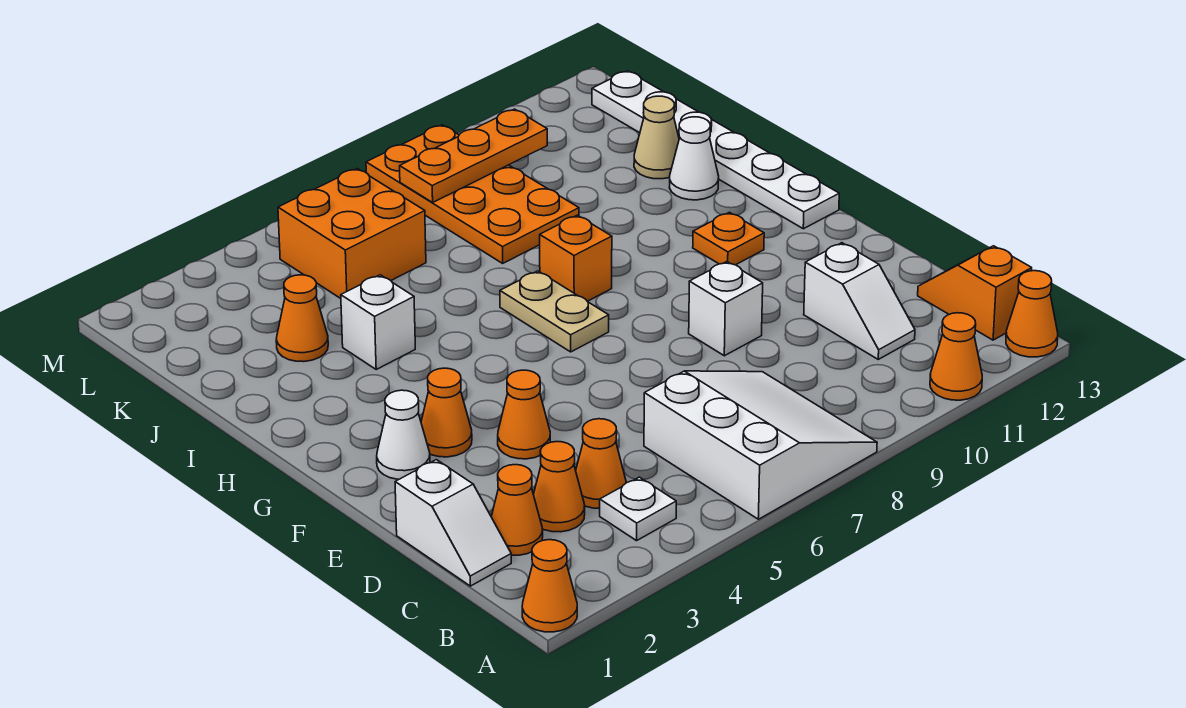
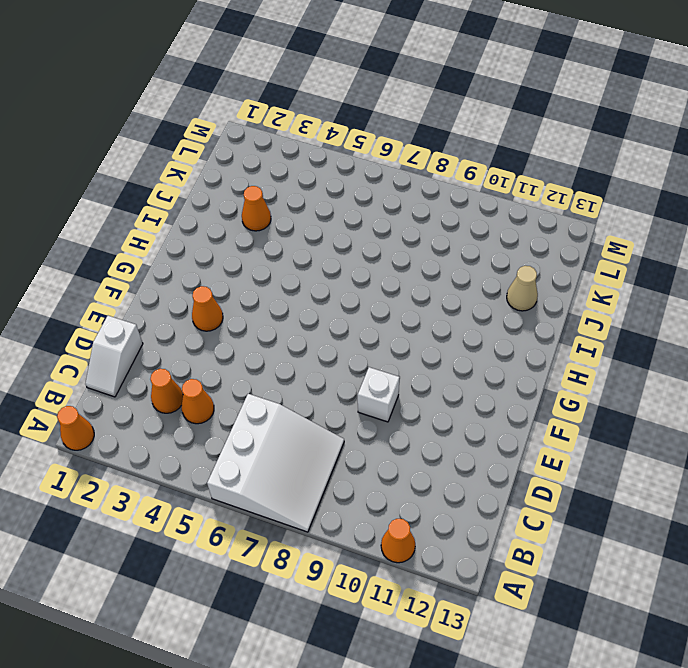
none -> orange cone A13 level 1
none -> white plate B4 level 1
none -> orange slope B13:C13 level 1 top B

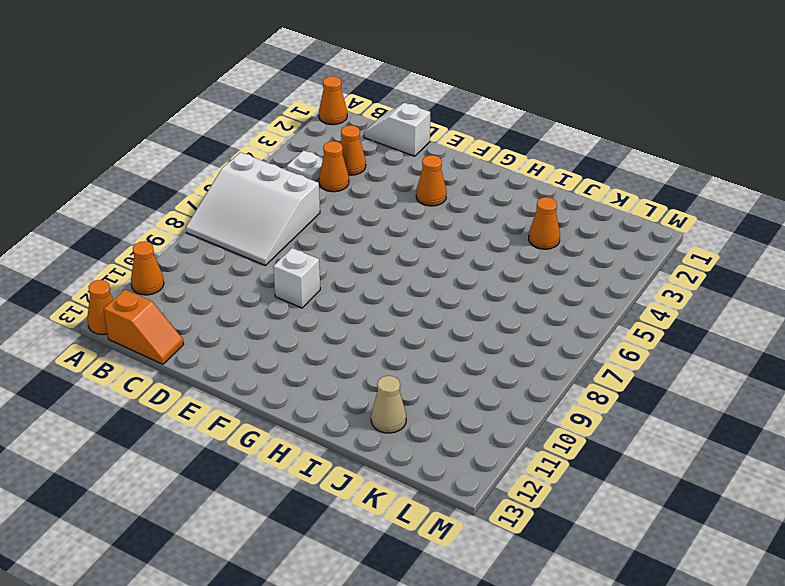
none -> orange cone C2 level 1
none -> white slope C11:D11 level 1 top D
none -> orange cone E4 level 1

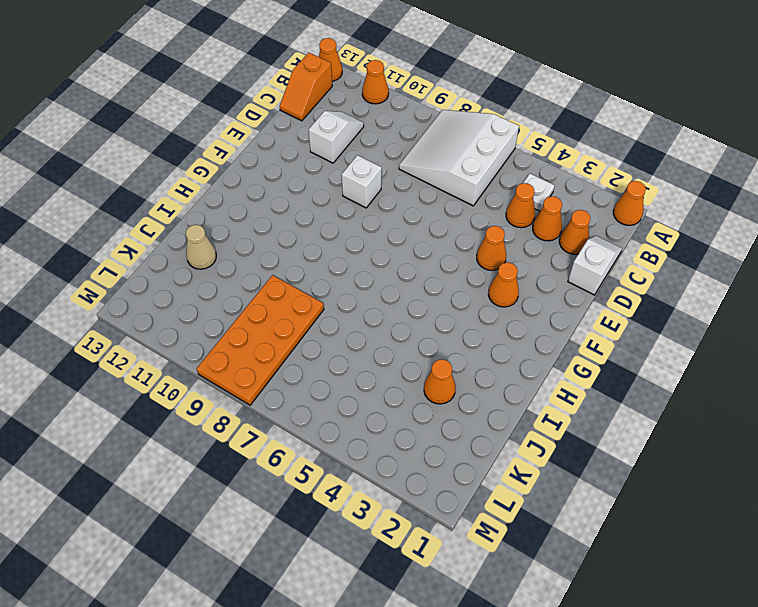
none -> white cone F2 level 1
none -> tan plate G7:H7 level 1
none -> orange plate G11 level 1

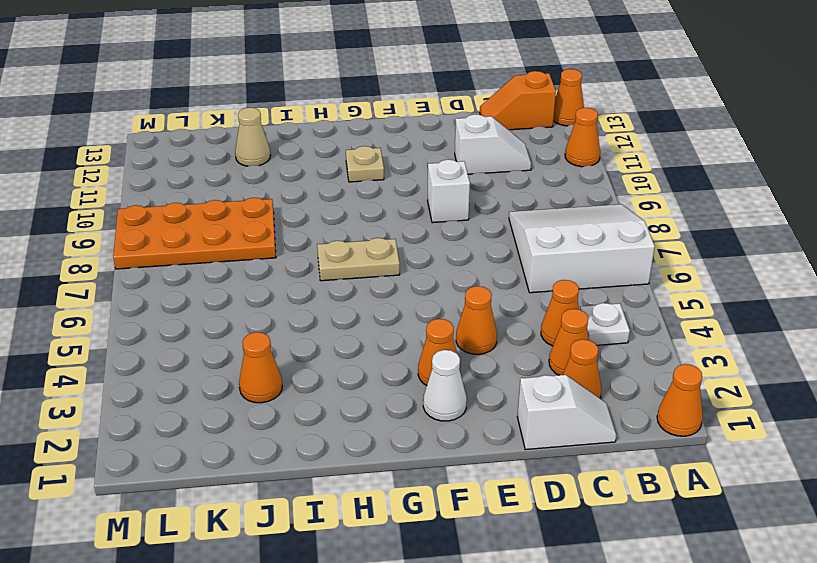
tan plate G11 level 1 -> orange plate G11 level 1
none -> white plate G13:L13 level 1
none -> orange brick H8 level 1
none -> white brick I4 level 1

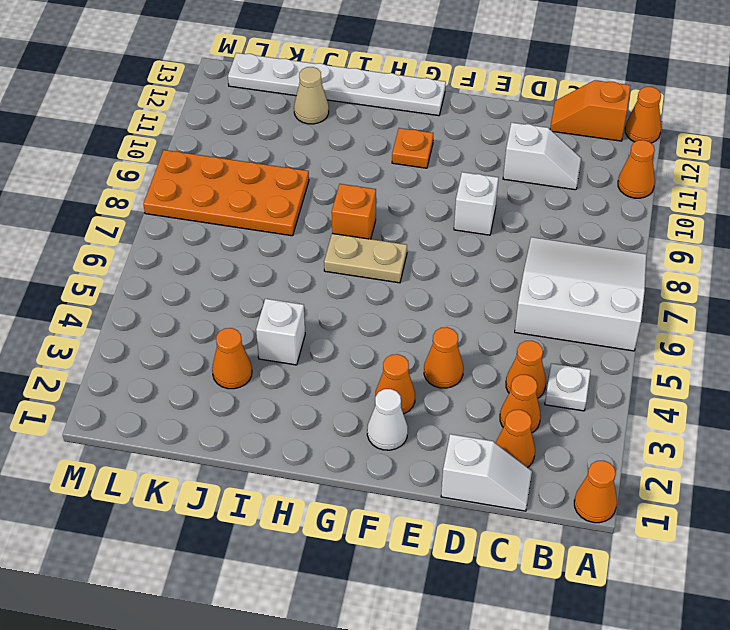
none -> white cone I12 level 1
none -> orange brick K5:L6 level 1
none -> orange plate L8:L10 level 2

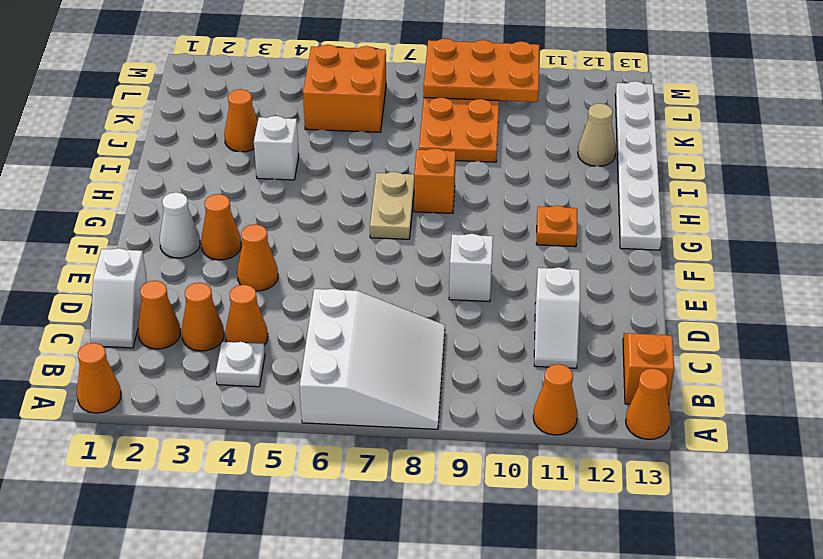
orange plate L8:M10 level 2 -> orange plate L8:L10 level 2
none -> white cone I12 level 1

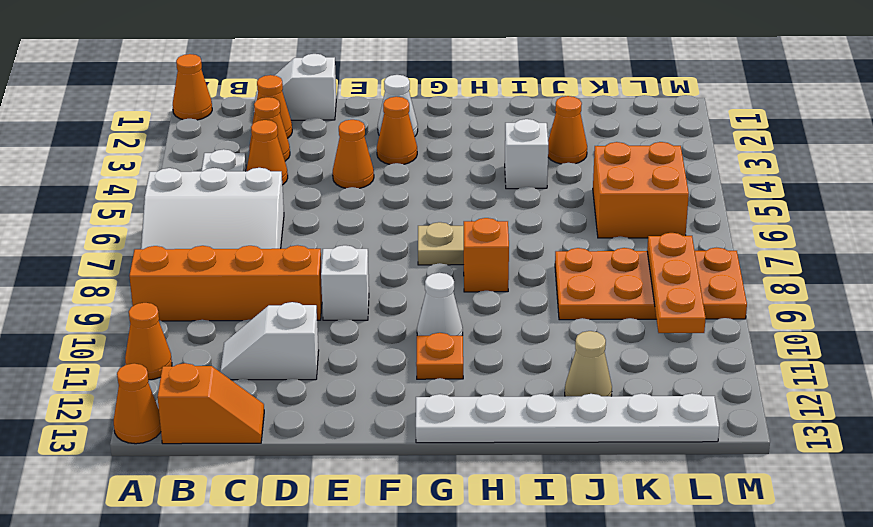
orange brick A9:D9 level 1 -> none
white cone G10 level 1 -> white cone I12 level 1

